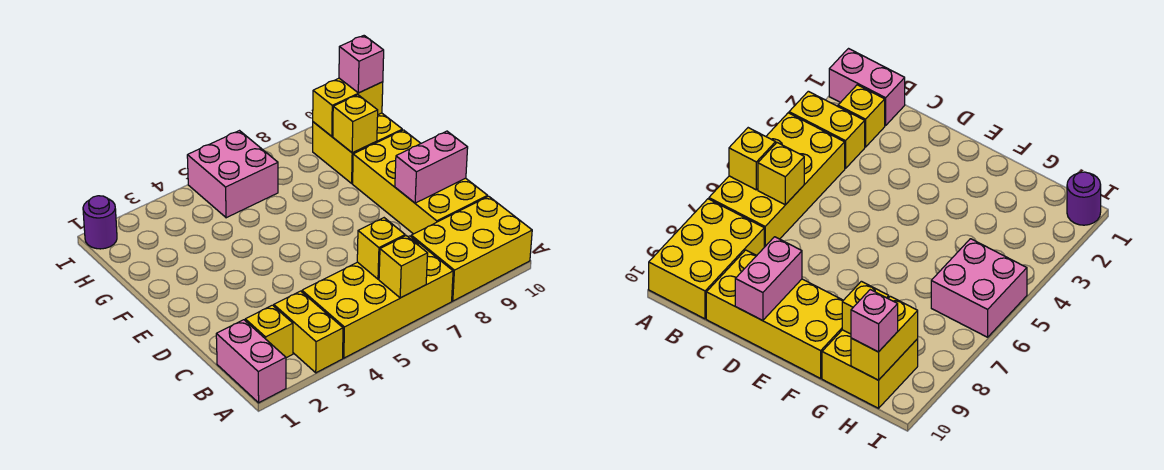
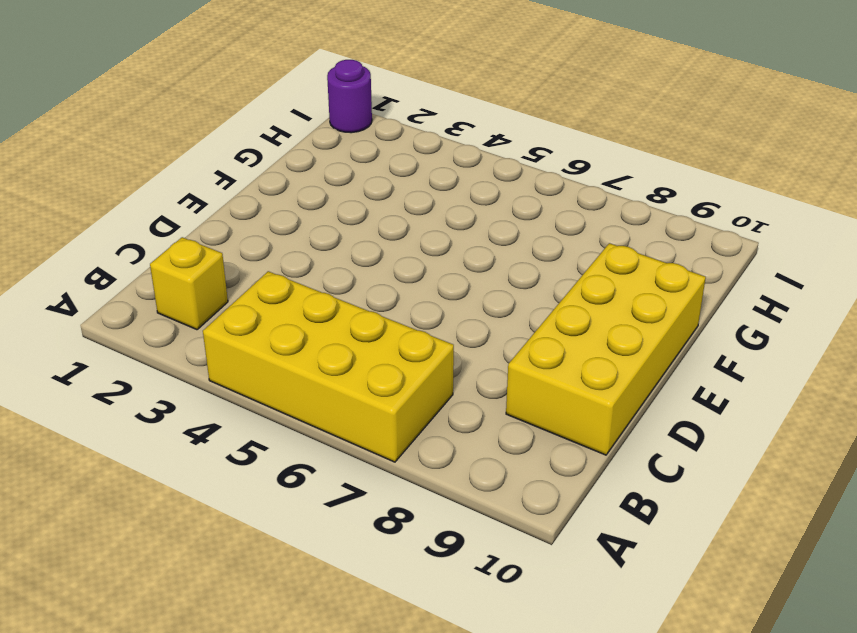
none -> pink brick A1:B1 level 1
none -> yellow brick A3:B3 level 1
none -> yellow brick A8:B10 level 1

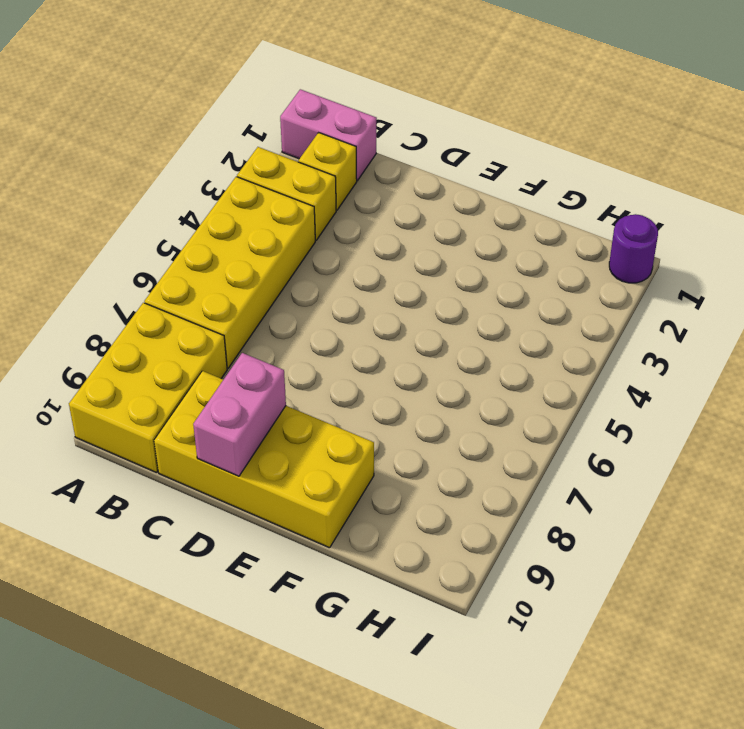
none -> yellow brick G9:H10 level 1
none -> pink brick H5:I6 level 1
none -> yellow brick A6 level 2

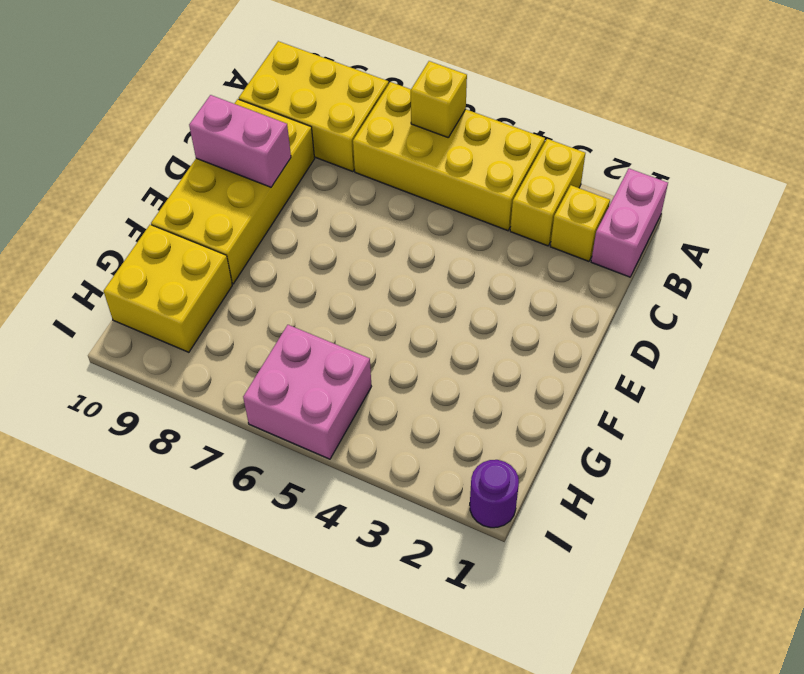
none -> yellow brick B6 level 2
none -> yellow brick G9 level 2
none -> yellow brick H9:H10 level 2

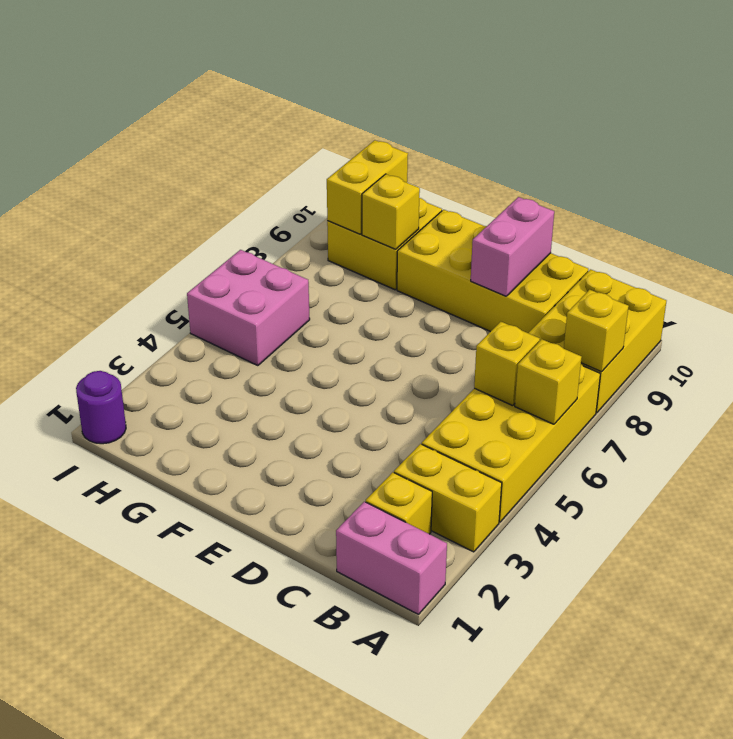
yellow brick A8 level 2 -> none
none -> pink brick H10 level 3

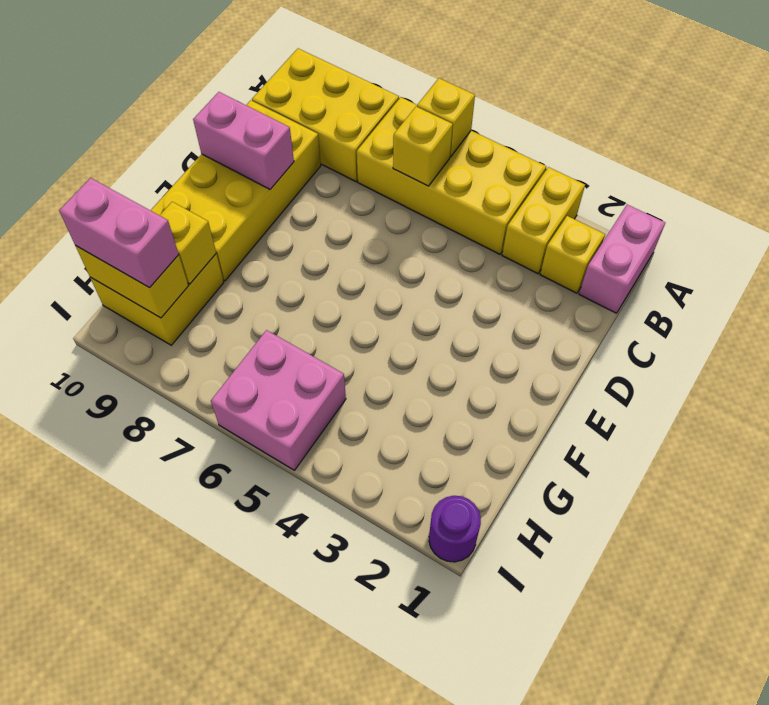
pink brick H9:H10 level 3 -> pink brick H10 level 3

